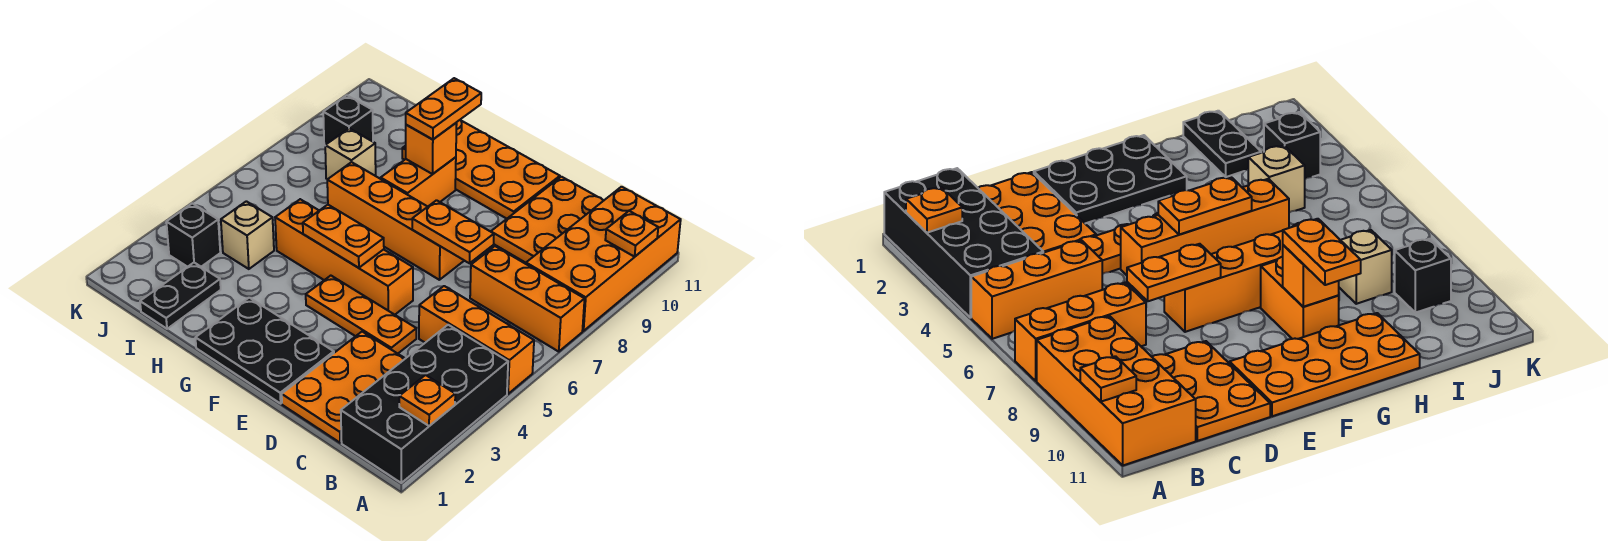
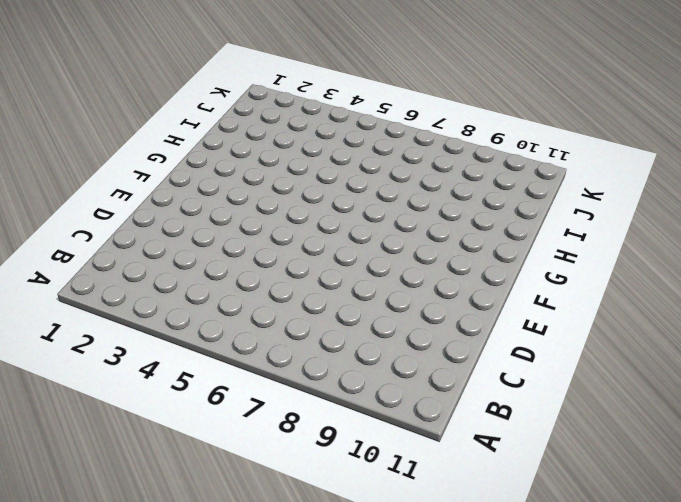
none -> black brick A1:B4 level 1
none -> orange brick A5:C5 level 1
none -> orange brick A7:C7 level 1

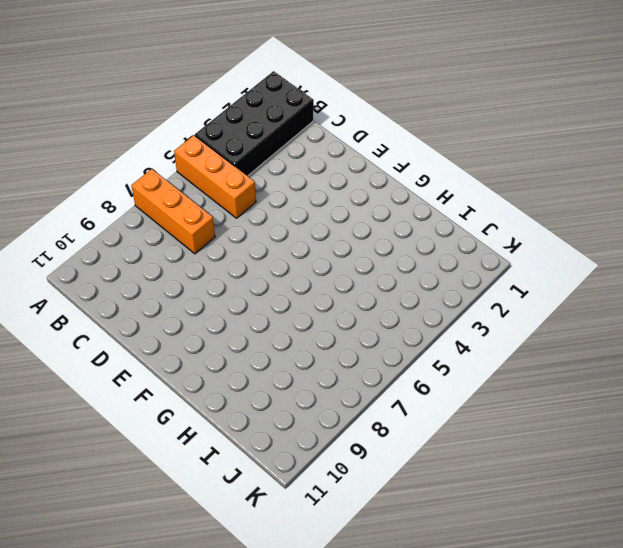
none -> orange brick A8:B11 level 1
none -> orange plate C1:D3 level 1
none -> orange plate C9:D11 level 1

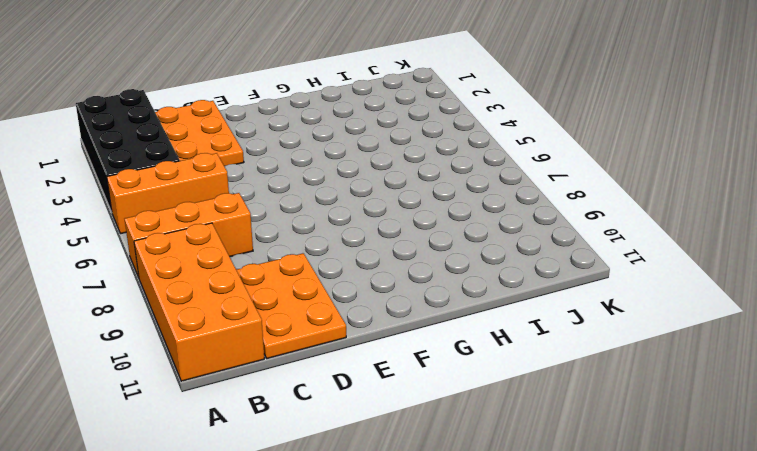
none -> orange plate D4:F4 level 1
none -> black plate E1:G2 level 1
none -> orange brick E5:H5 level 1

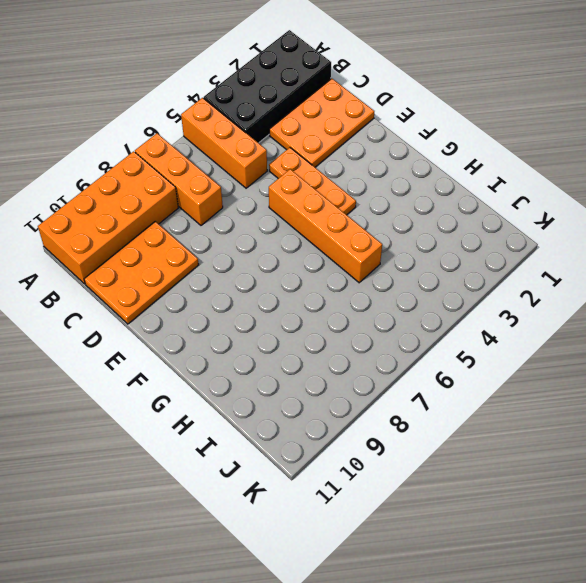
none -> black plate E1:G2 level 1
none -> orange brick E7:H7 level 1
none -> orange plate E10:H11 level 1

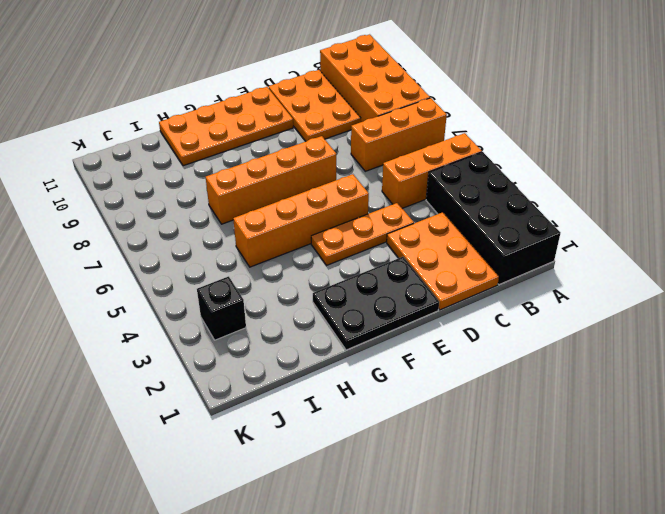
none -> orange brick G8:G9 level 1
none -> black plate I1:I2 level 1
none -> tan brick I4 level 1

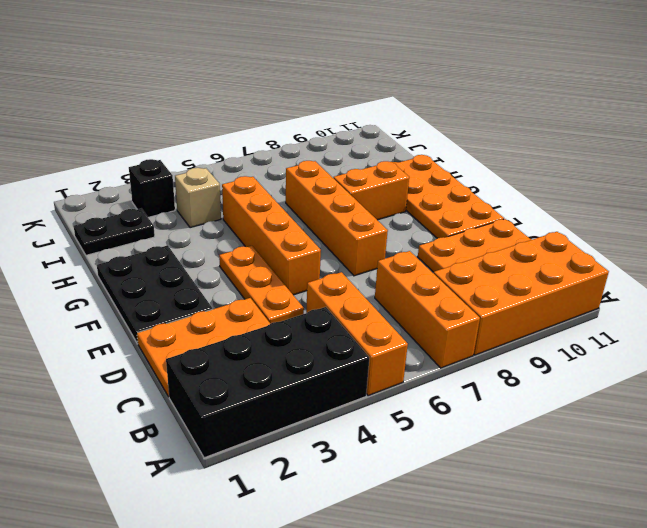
none -> tan brick I8 level 1
none -> black brick J9 level 1
none -> orange plate A2 level 2

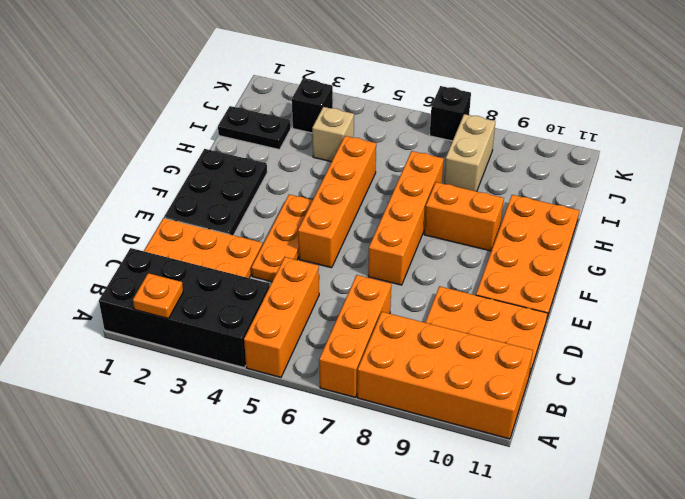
tan brick I8:J8 level 1 -> tan brick I8 level 1
black brick K7 level 1 -> black brick J9 level 1
none -> orange plate A10 level 2
none -> orange plate D7:E7 level 2
none -> orange plate F5:G5 level 2

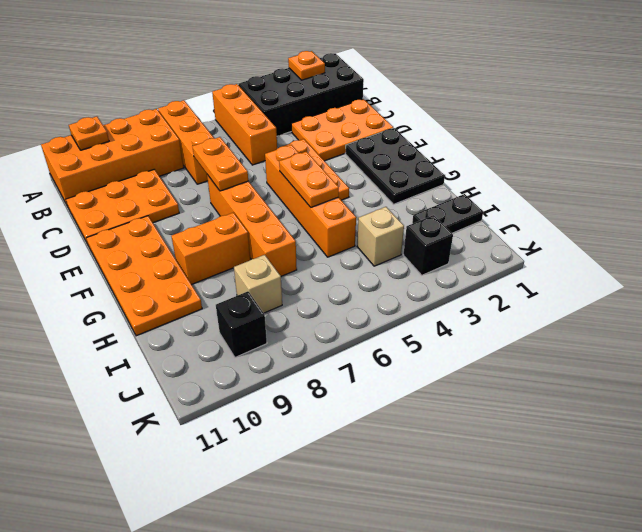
none -> orange brick G9 level 2
none -> orange plate G9:G10 level 3

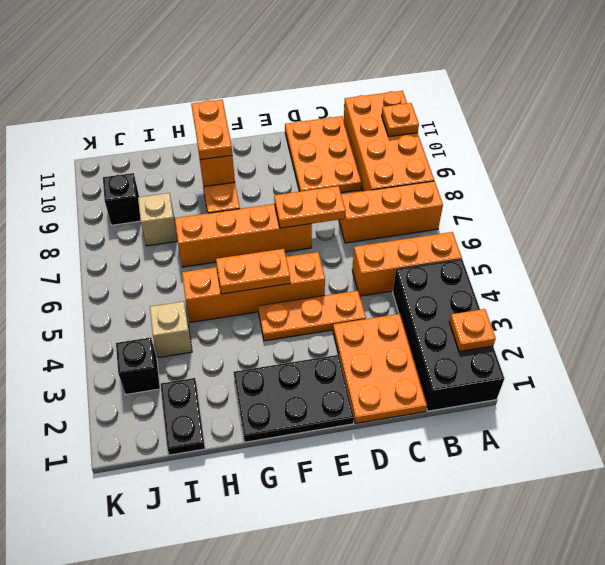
none -> orange plate E10:H11 level 1

